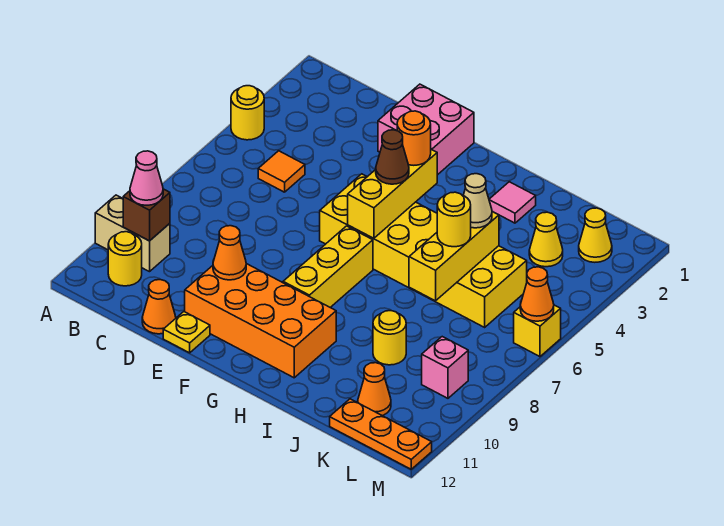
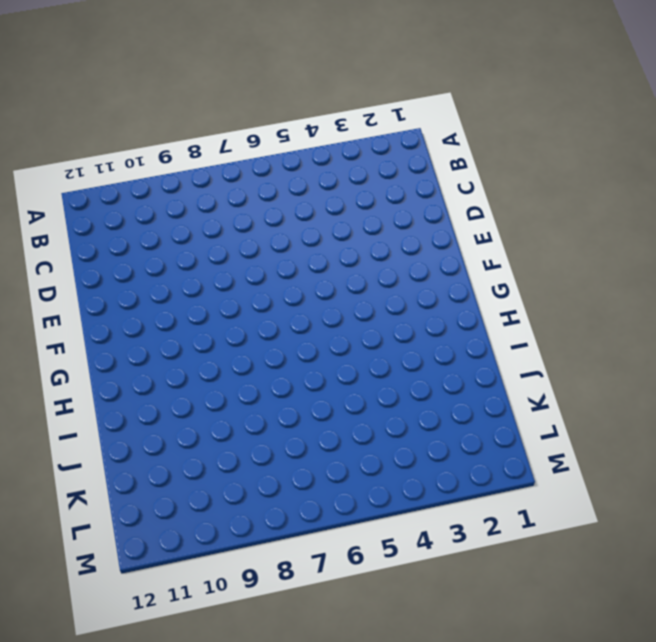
none -> yellow round brick A4 level 1
none -> tan brick A10:B10 level 1
none -> yellow round brick B11 level 1

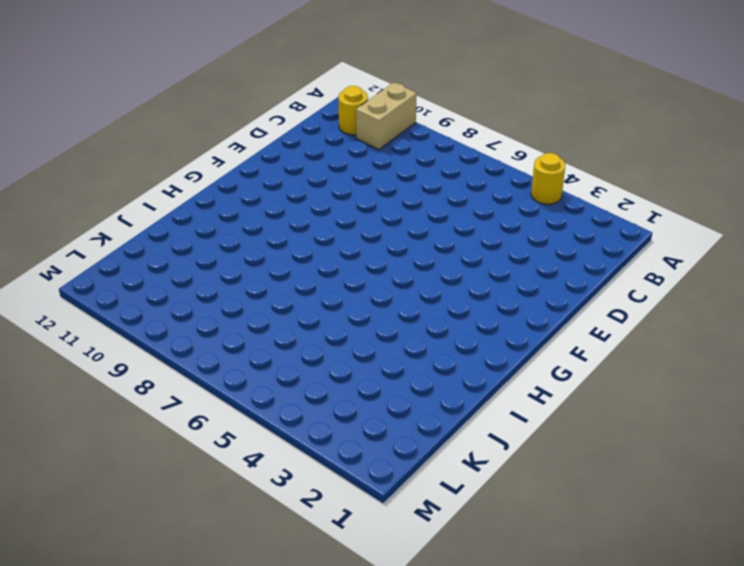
none -> orange tile C5 level 1
none -> orange cone D12 level 1
none -> pink brick E1:F2 level 1

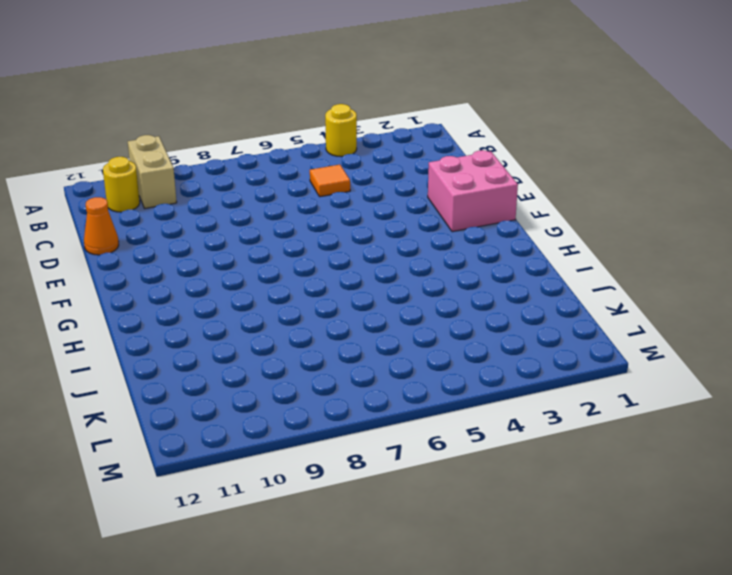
none -> orange brick E10:H11 level 1
none -> yellow plate E12 level 1
none -> yellow brick F5:K6 level 1

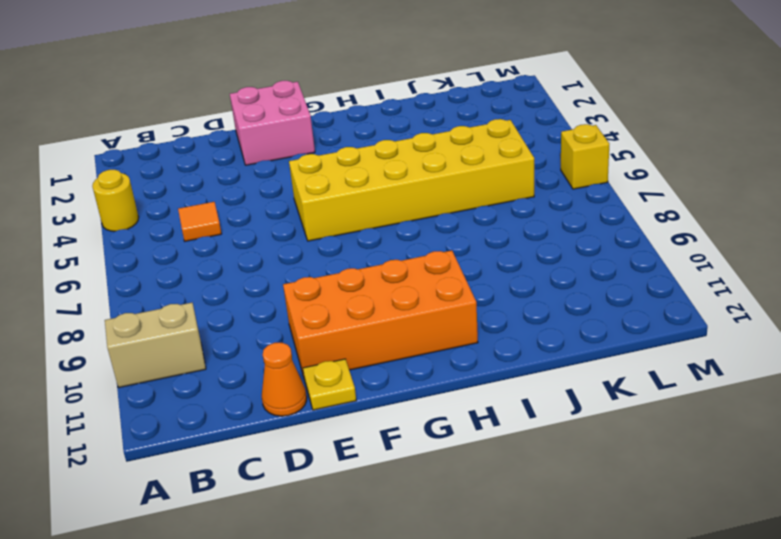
none -> yellow round brick B11 level 1
none -> yellow brick G7:G9 level 1
none -> pink tile I2 level 1

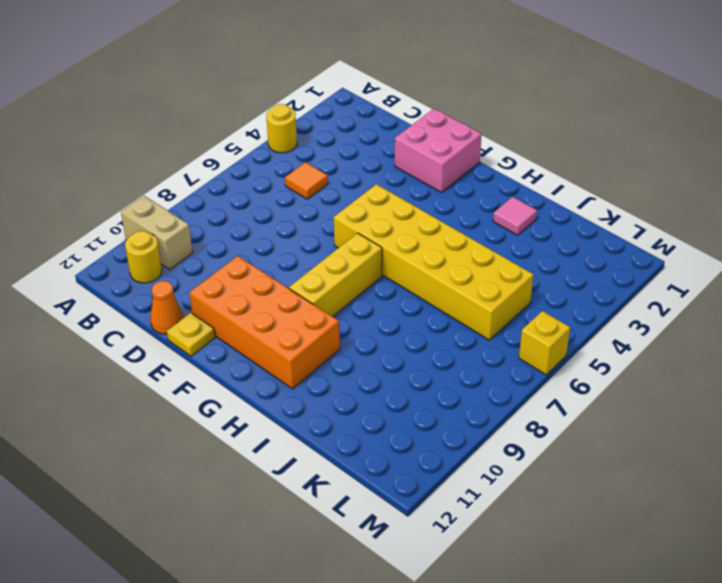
none -> yellow round brick J9 level 1
none -> yellow cone K3 level 1
none -> orange cone K11 level 1

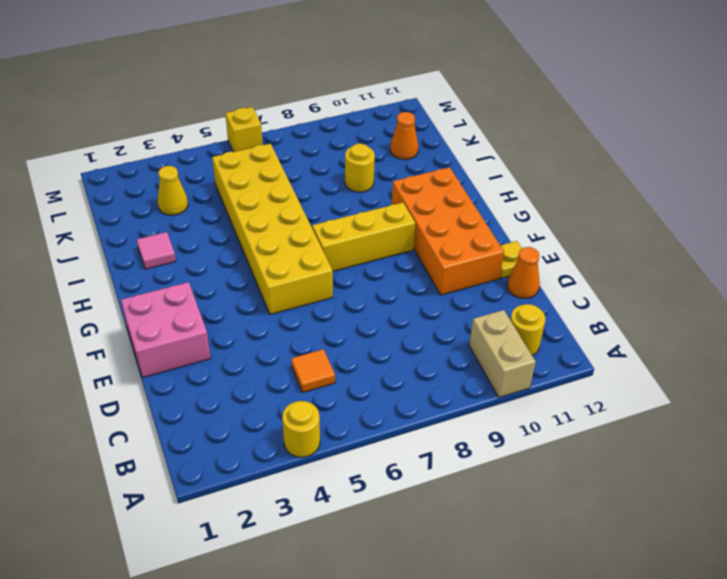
none -> orange plate K12:M12 level 1
none -> yellow cone L2 level 1
none -> pink brick L9 level 1

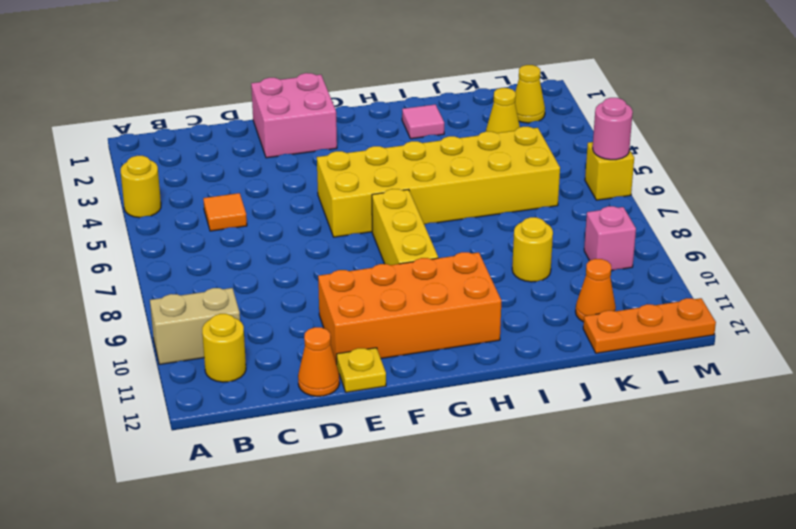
pink round brick M6 level 2 -> orange cone M6 level 2
none -> brown brick B10 level 2
none -> orange cone E10 level 2
none -> yellow brick G4:G6 level 2

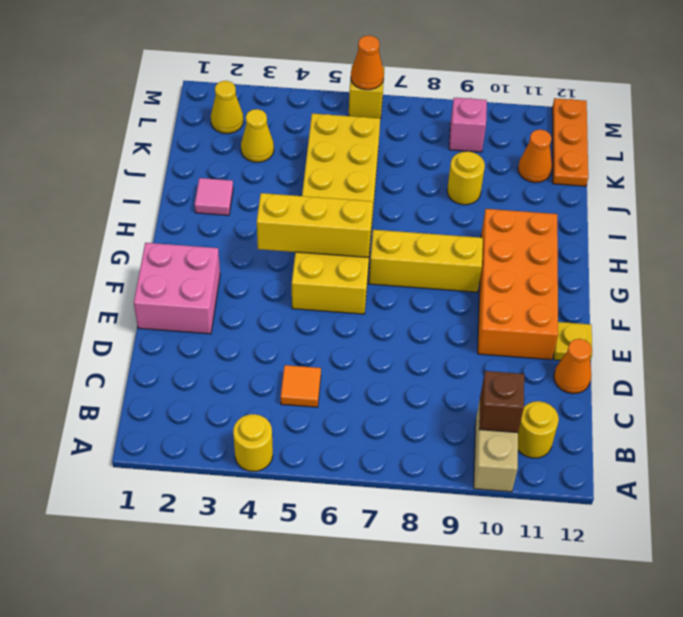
none -> orange cone E10 level 2
none -> yellow brick J5:J7 level 2
none -> pink cone B10 level 3

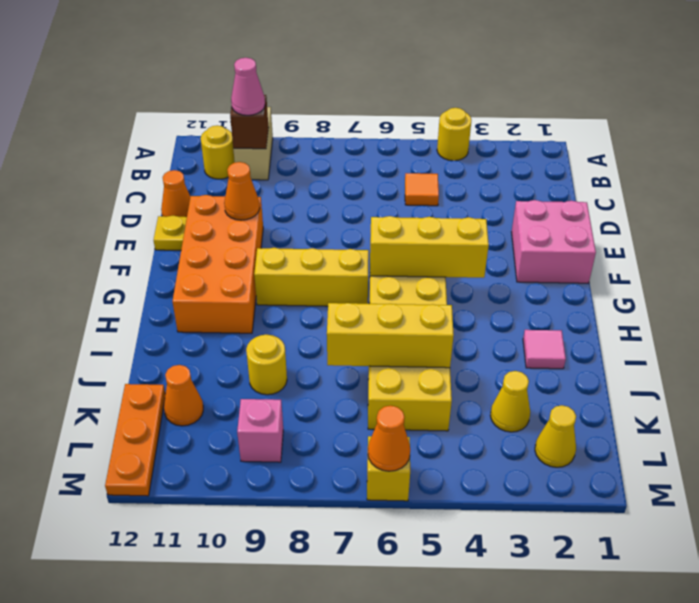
none -> orange round brick G4 level 3
none -> brown cone G5 level 3
none -> tan cone J5 level 3

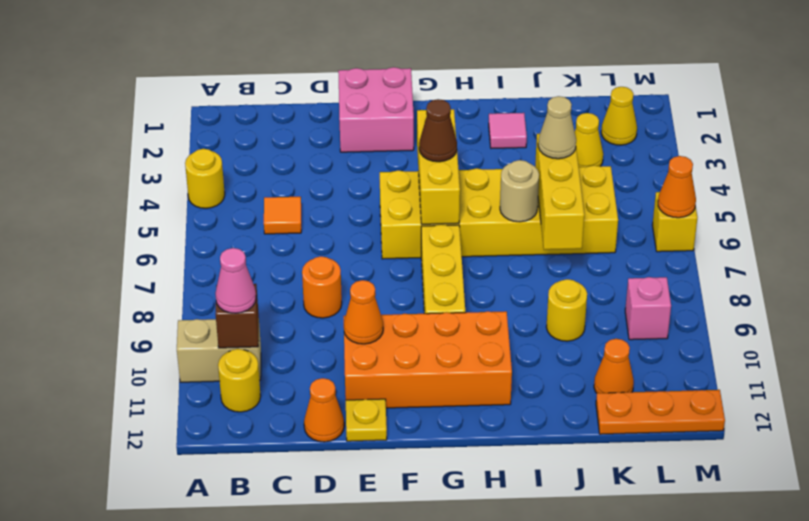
orange round brick D8 level 1 -> orange round brick G4 level 3
tan round brick I6 level 2 -> none
none -> yellow round brick J6 level 3

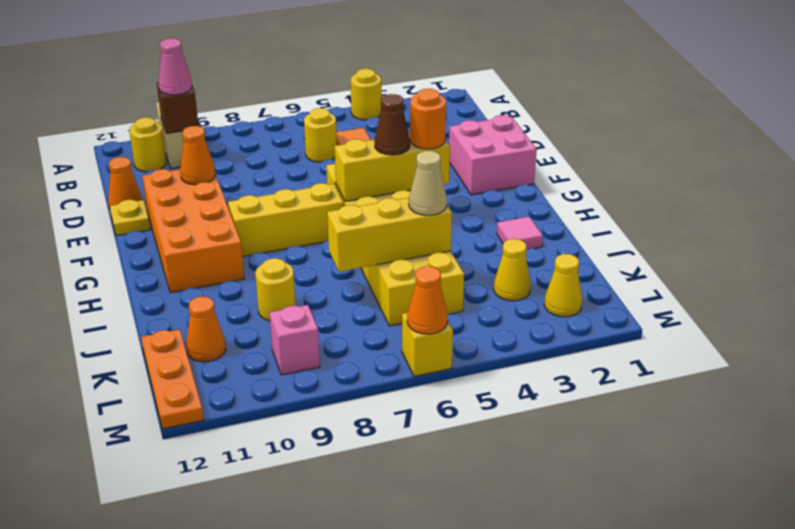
yellow round brick C6 level 1 -> yellow round brick J6 level 3

